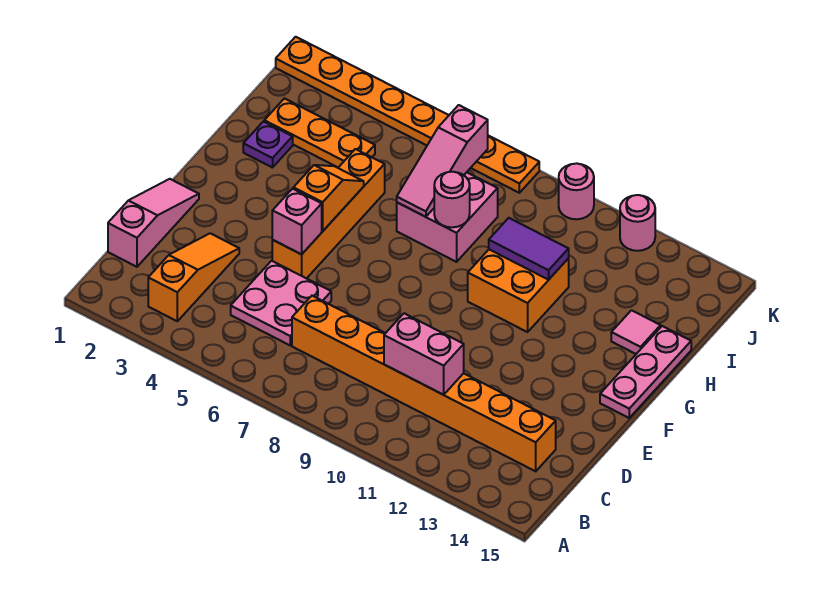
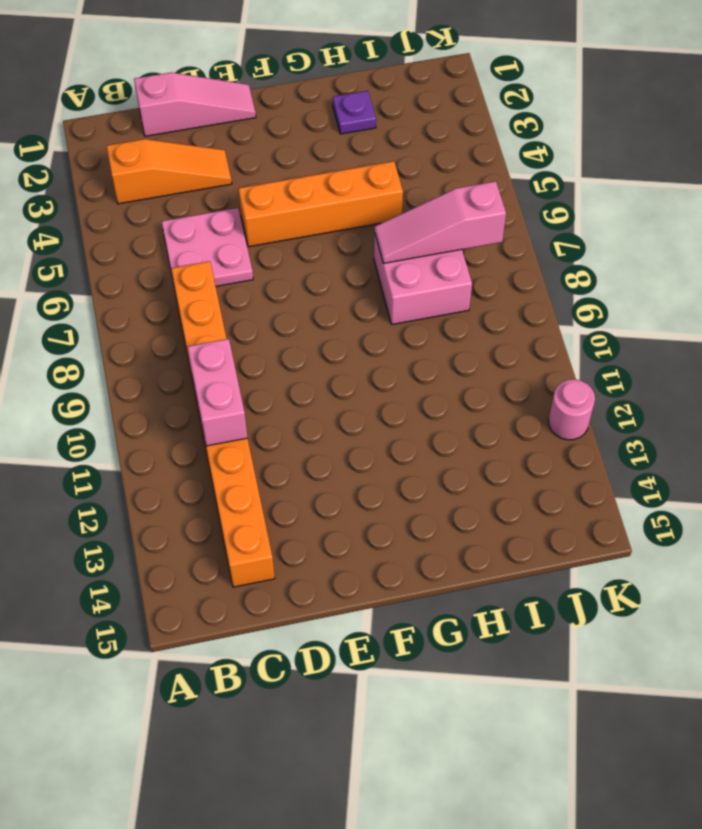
none -> pink plate F15:H15 level 1
none -> orange brick G10:H11 level 1
none -> pink tile H14 level 1

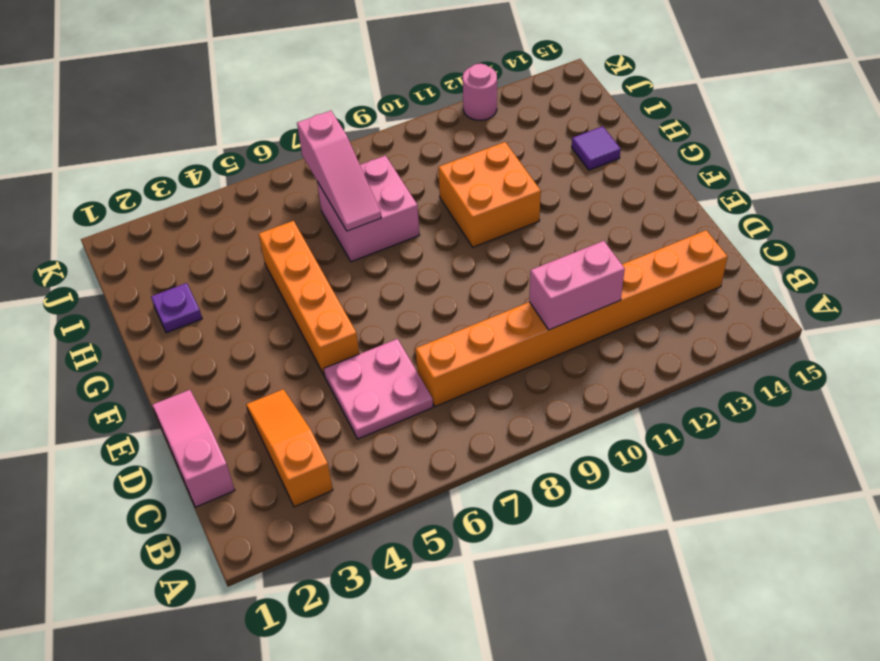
purple tile H14 level 1 -> pink tile H14 level 1
none -> pink plate F15:H15 level 1
none -> orange plate I2:I4 level 1
none -> orange plate K1:K8 level 1

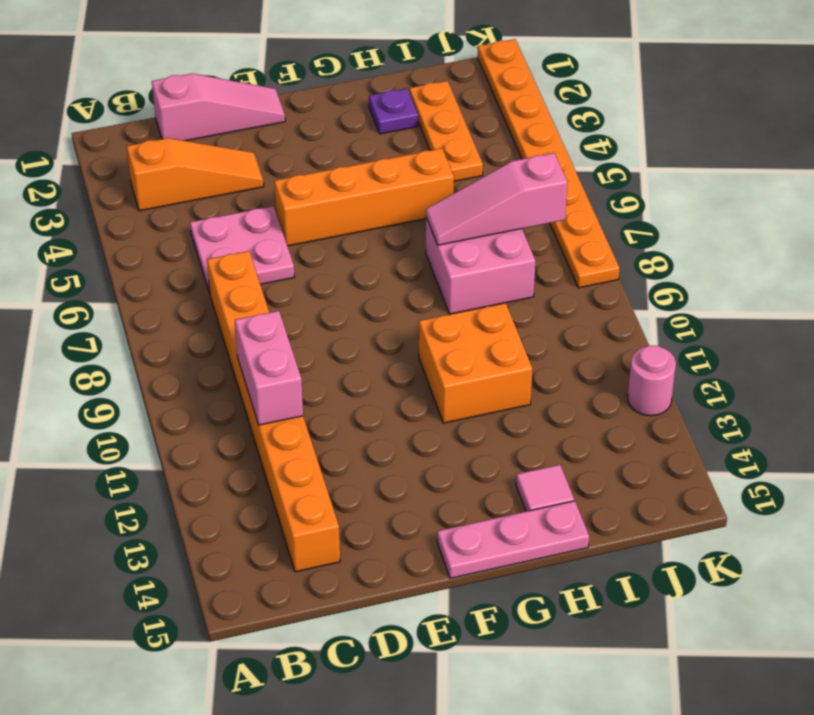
none -> pink round brick K10 level 1
none -> pink brick E5 level 2
none -> orange slope F5:G5 level 2 top F

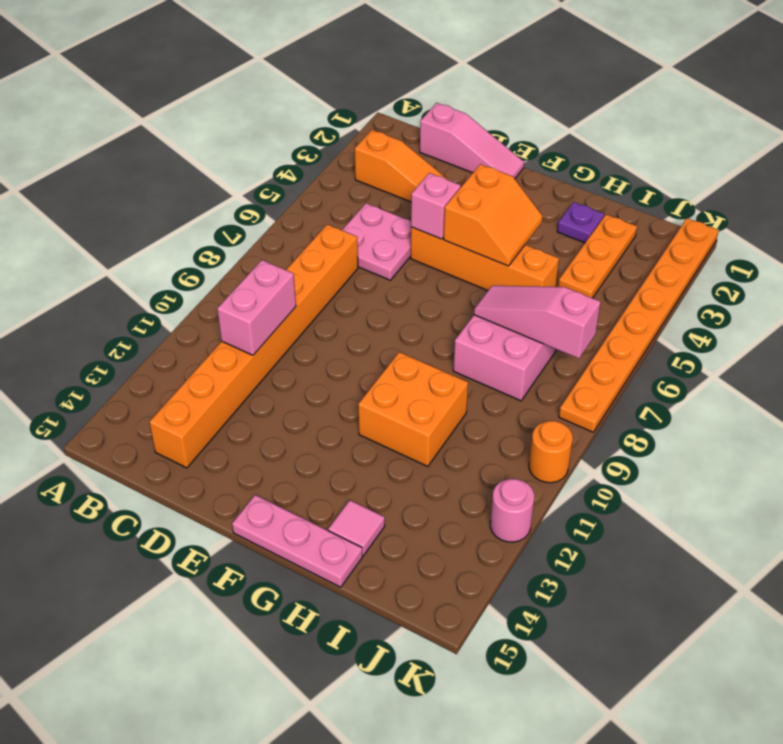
orange slope F4:G5 level 2 top F -> orange slope F5:G5 level 2 top F
orange round brick K10 level 1 -> pink round brick K10 level 1
none -> pink round brick H8 level 2
none -> purple tile H10:H11 level 2

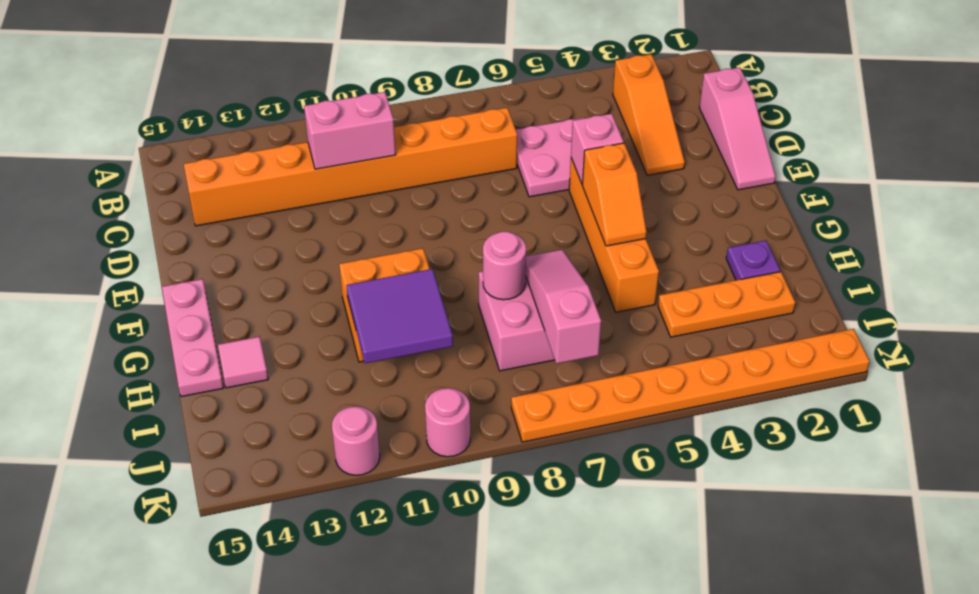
purple tile H10:I11 level 2 -> purple tile H10:H11 level 2

